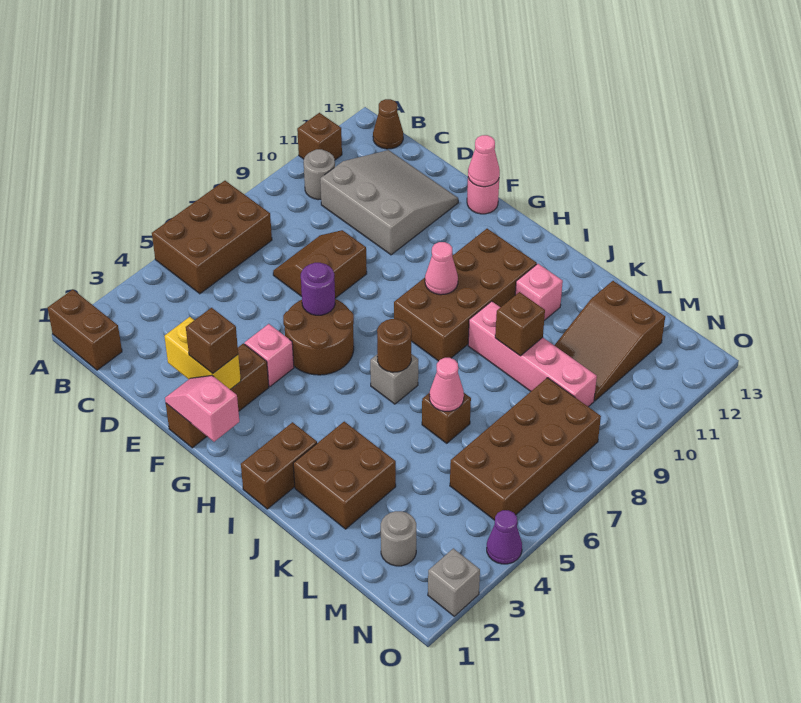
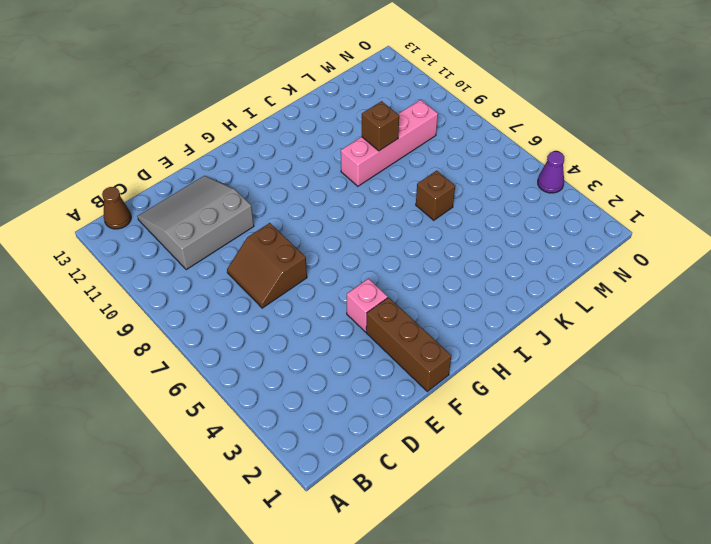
none -> brown brick A1:B1 level 1
none -> brown brick A5:B7 level 1
none -> brown brick A11 level 1
none -> grey round brick B10 level 1

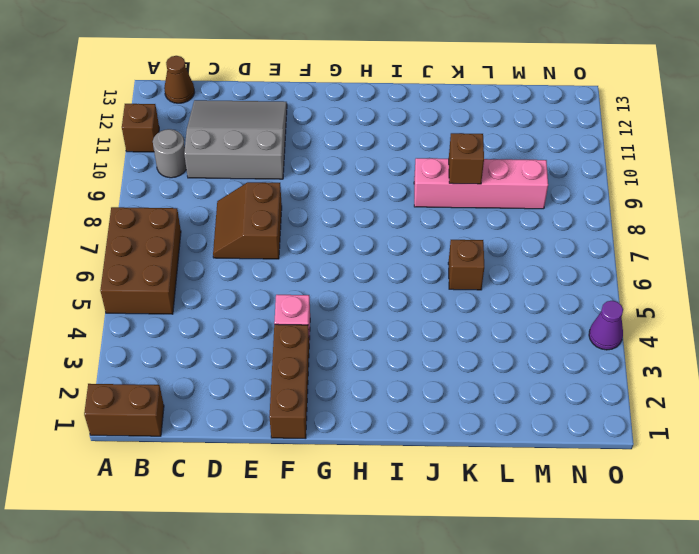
none -> brown round brick F5:G6 level 1
none -> pink round brick F13 level 1
none -> brown brick H8:I11 level 1
none -> brown brick I1:I2 level 1

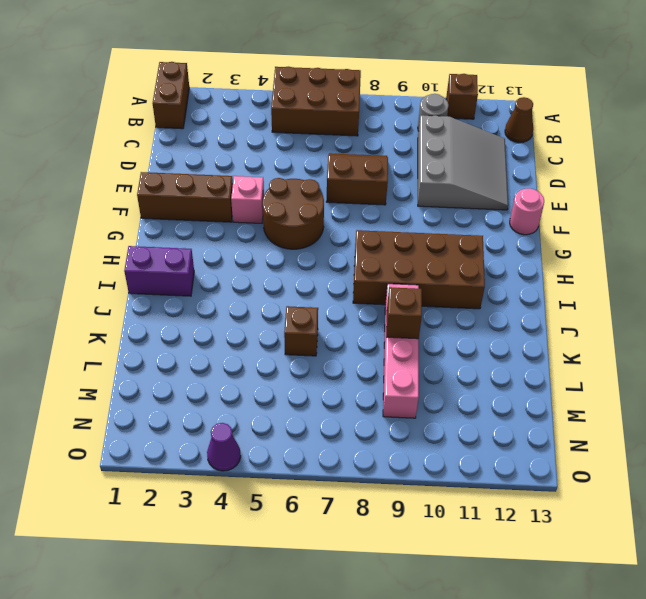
purple brick I1:I2 level 1 -> brown brick I1:I2 level 1
none -> grey brick I6 level 1
none -> brown brick J2:K3 level 1
none -> pink brick J11 level 1
none -> brown slope L10:M12 level 1 top 12

